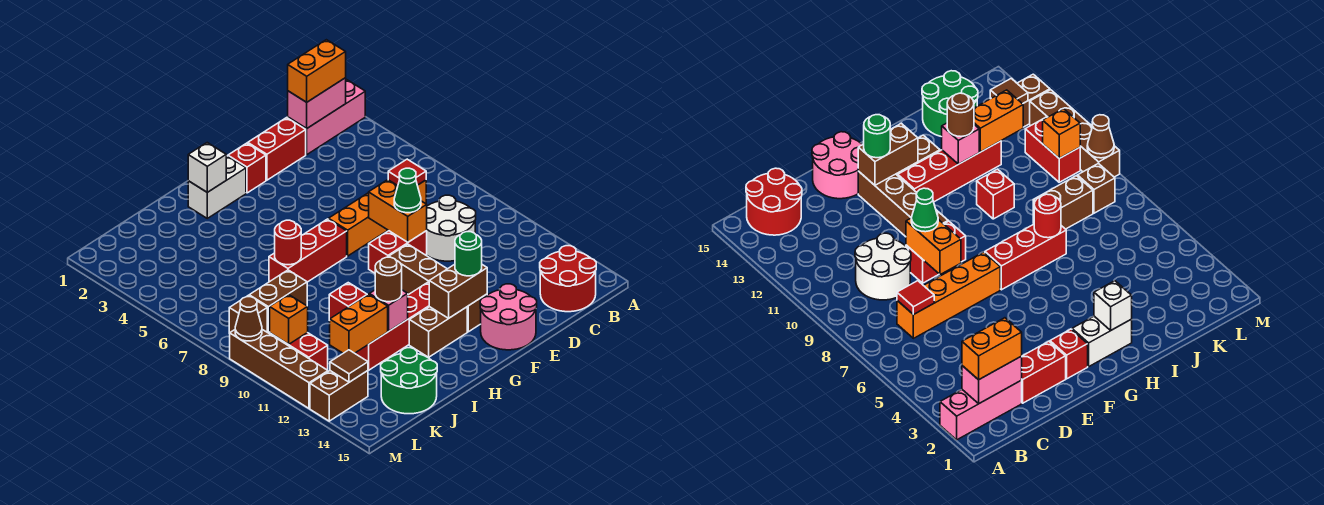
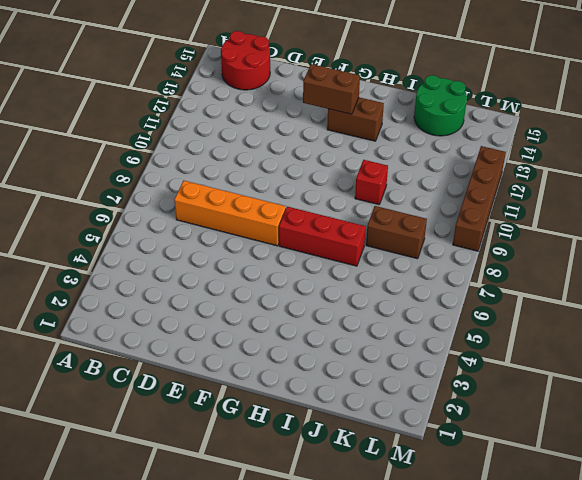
none -> pink brick A2:C2 level 1
none -> white round brick C9:D10 level 1
none -> red brick D2:E2 level 1
none -> red brick E9:F9 level 1

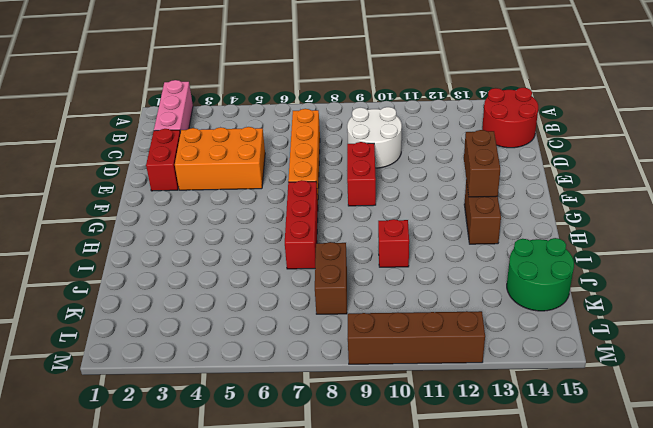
orange brick D3:E5 level 1 -> none
none -> pink round brick E14:F15 level 1
none -> red brick F2 level 1
none -> brown brick F10:F13 level 1
none -> white brick G2:H2 level 1

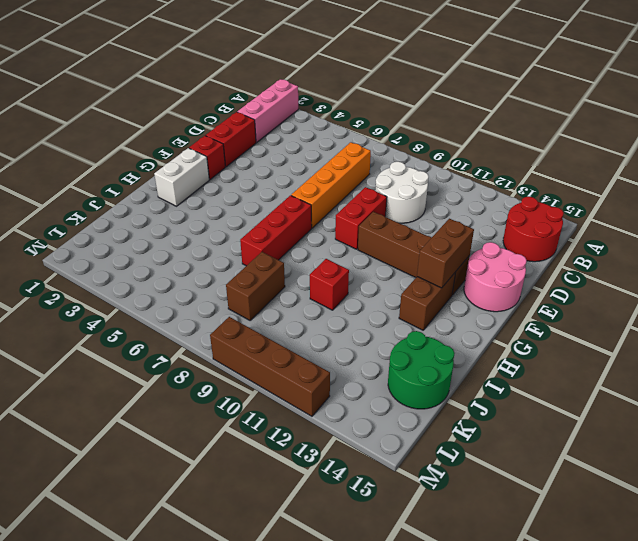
none -> red brick G12:J12 level 1
none -> brown brick L8 level 1
none -> red brick L10:L11 level 1
none -> brown brick L13:M13 level 1

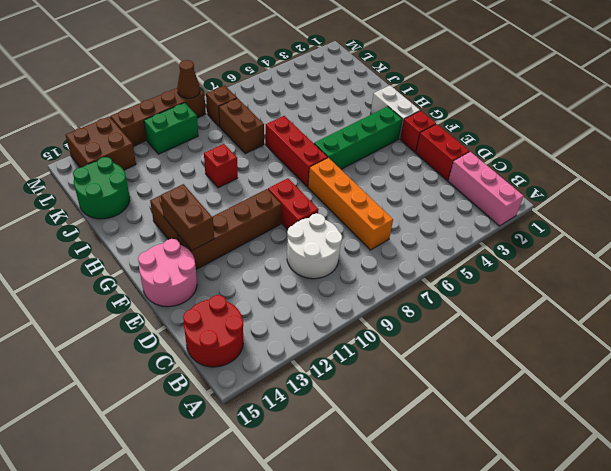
green brick G3:G6 level 1 -> none
green brick L10:L11 level 1 -> red brick L10:L11 level 1
brown brick L13:M14 level 1 -> brown brick L13:M13 level 1
none -> red brick G12:J12 level 1
none -> pink brick B2:C2 level 2
none -> red tile C7 level 2
none -> orange brick E8:E9 level 2

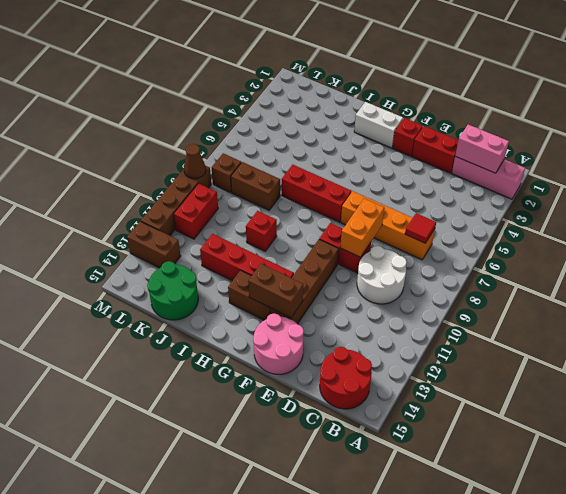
none -> white brick H2 level 2
none -> red round brick I7 level 2
none -> pink brick I12 level 2
none -> orange brick J12:K12 level 2

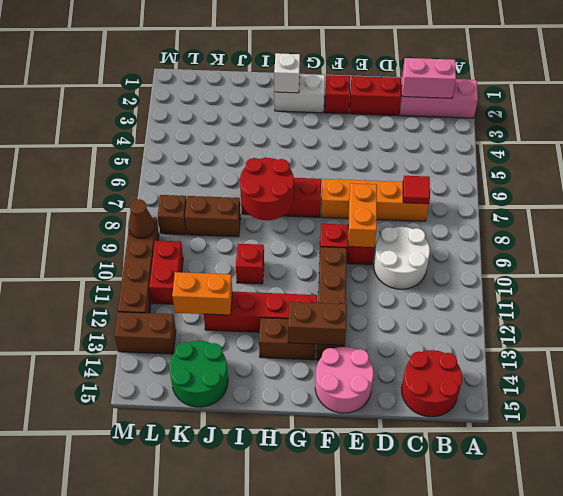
red round brick H7:I8 level 2 -> red round brick I7 level 2
none -> pink brick I12 level 2
none -> orange brick L10 level 2
none -> brown tile L13 level 2
none -> orange brick B2:C2 level 3

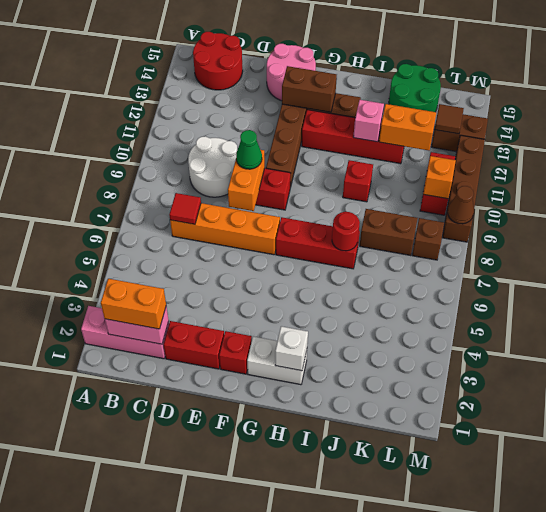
none -> green round brick F13 level 3
none -> brown round brick I12 level 3

